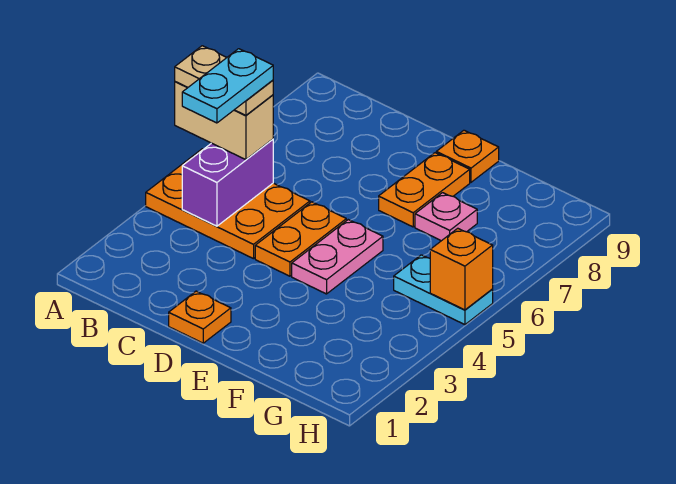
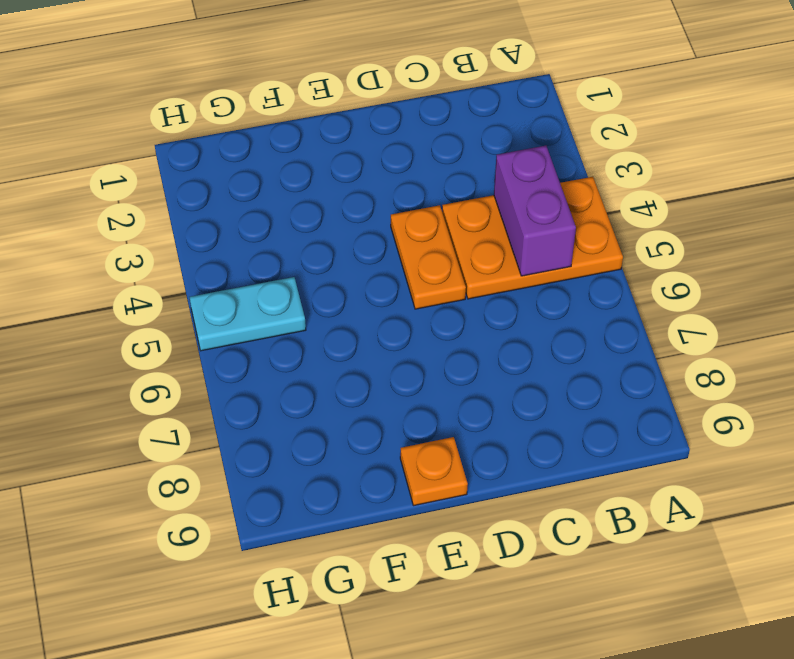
none -> orange plate D1 level 1
none -> pink plate E4:E5 level 1
none -> orange plate E7:E8 level 1

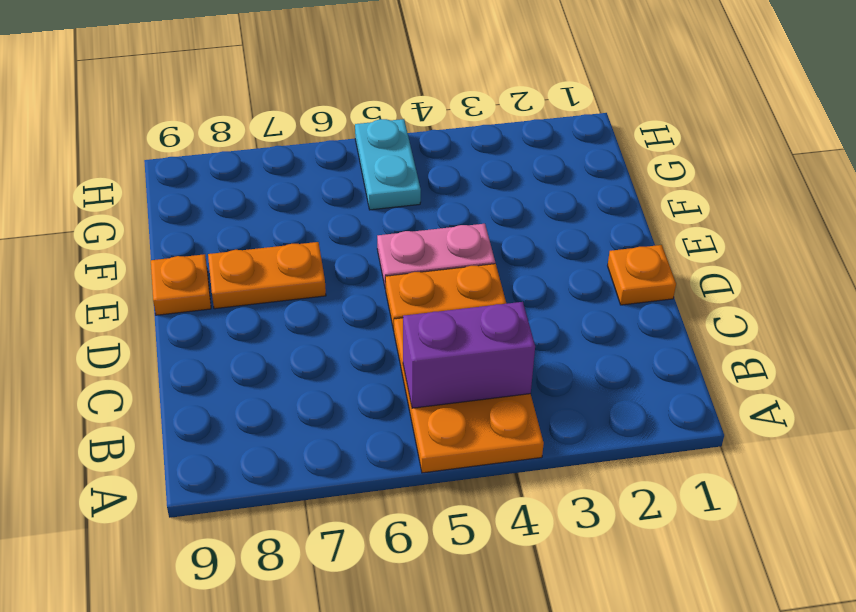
none -> pink plate F7 level 1
none -> orange brick H5 level 2
none -> tan brick A5:B5 level 3

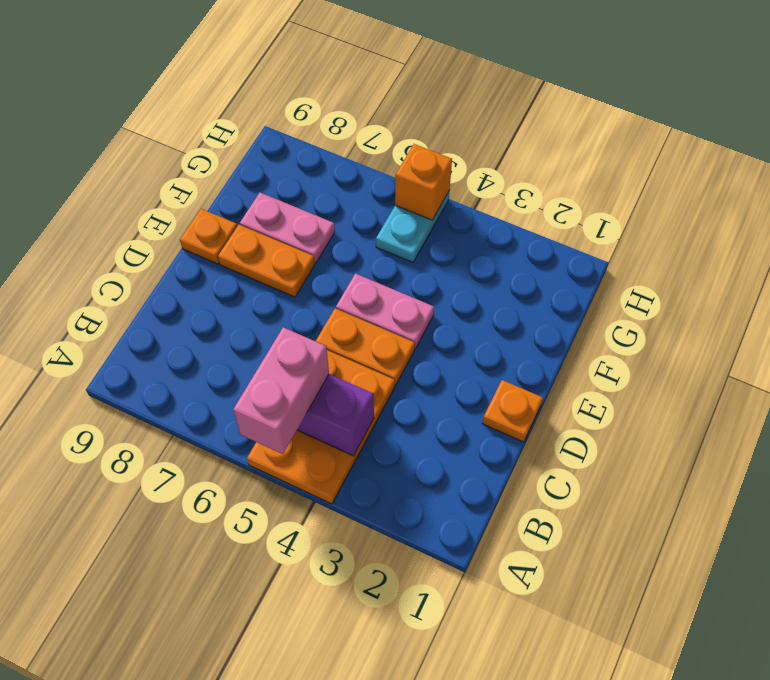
pink brick A5:B5 level 3 -> tan brick A5:B5 level 3
pink plate F7:F8 level 1 -> pink plate F7 level 1
none -> tan plate A5:B5 level 4
none -> cyan plate B4:B5 level 5

